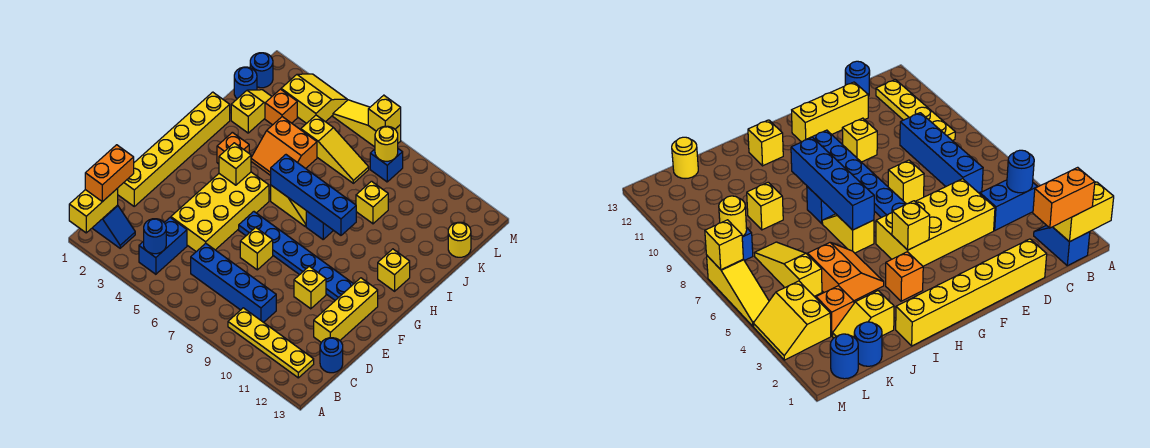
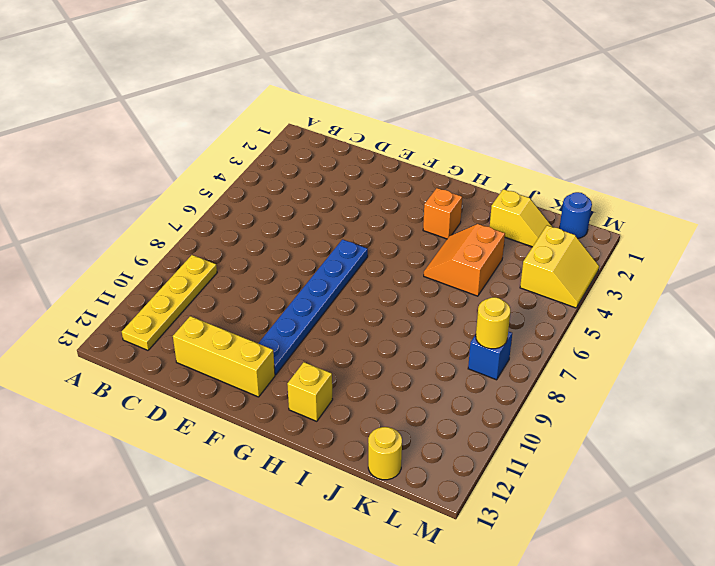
none -> blue slope B1:B2 level 1 top 1
none -> blue brick B4:C4 level 1
none -> blue brick C6:C9 level 1
none -> blue round brick C13 level 1

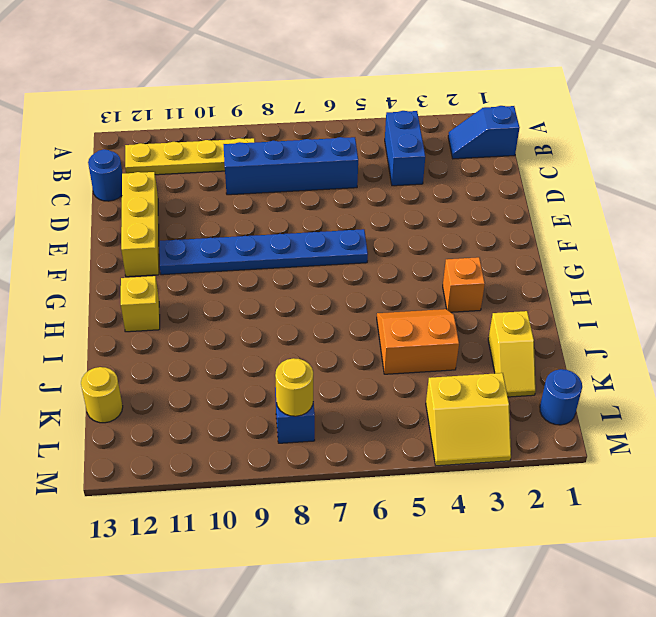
none -> yellow brick D1:I1 level 1
none -> yellow brick D4:G5 level 1
none -> yellow brick E7 level 1
none -> yellow brick E10 level 1

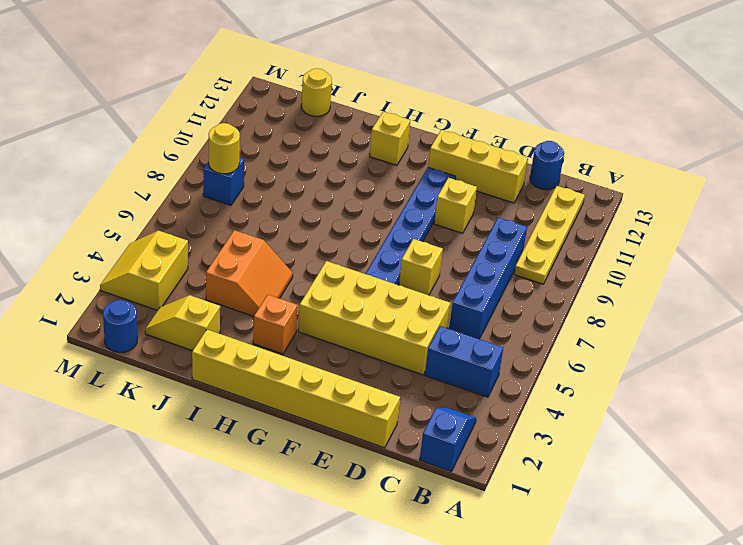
none -> yellow slope H6:H7 level 1 top 6
none -> blue brick H8 level 1
none -> yellow brick J9 level 1
none -> blue round brick K1 level 1

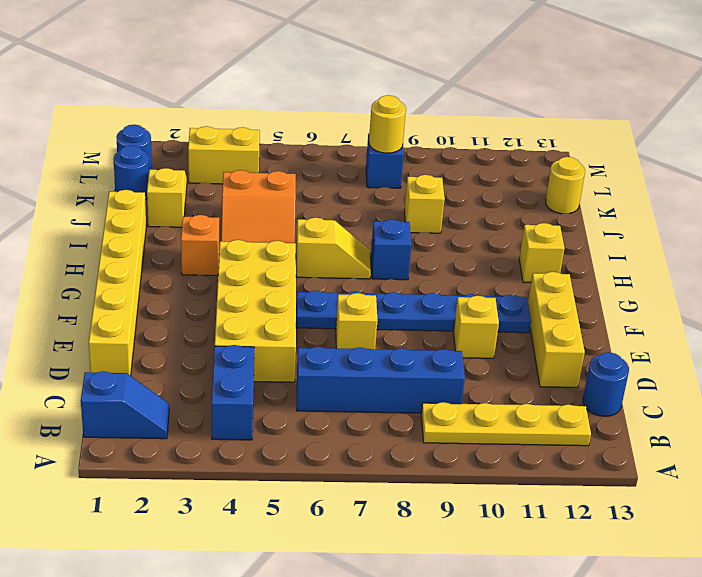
none -> orange brick K3 level 1
none -> yellow slope K5:K7 level 1 top 5
none -> yellow slope M5:M7 level 1 top 7
none -> yellow brick A1:B1 level 2

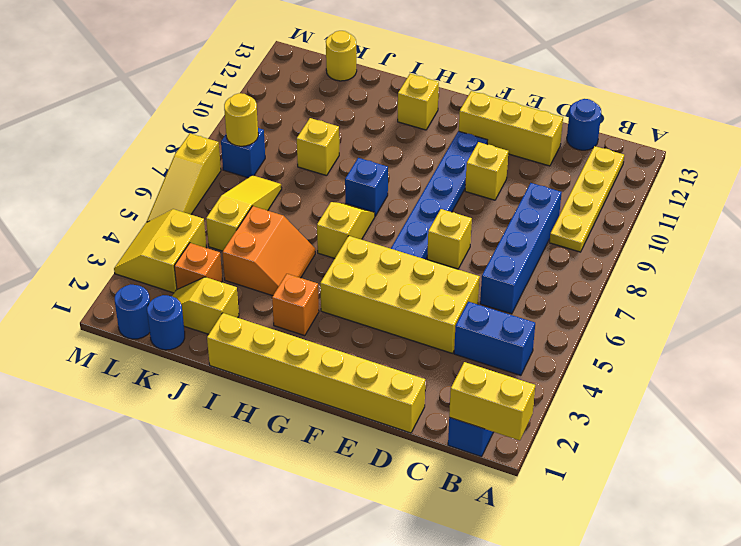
none -> blue round brick B4 level 2
none -> yellow brick G4 level 2
none -> blue brick H6:H9 level 2
none -> yellow brick M7 level 2

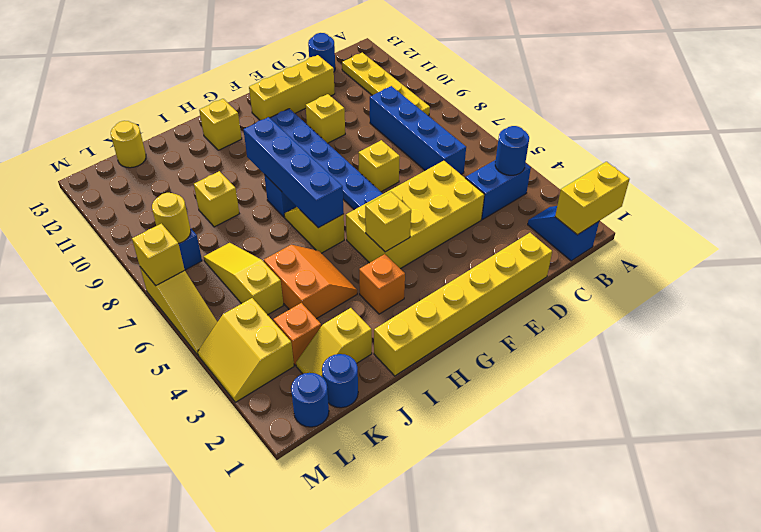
none -> orange brick B1:C1 level 3

